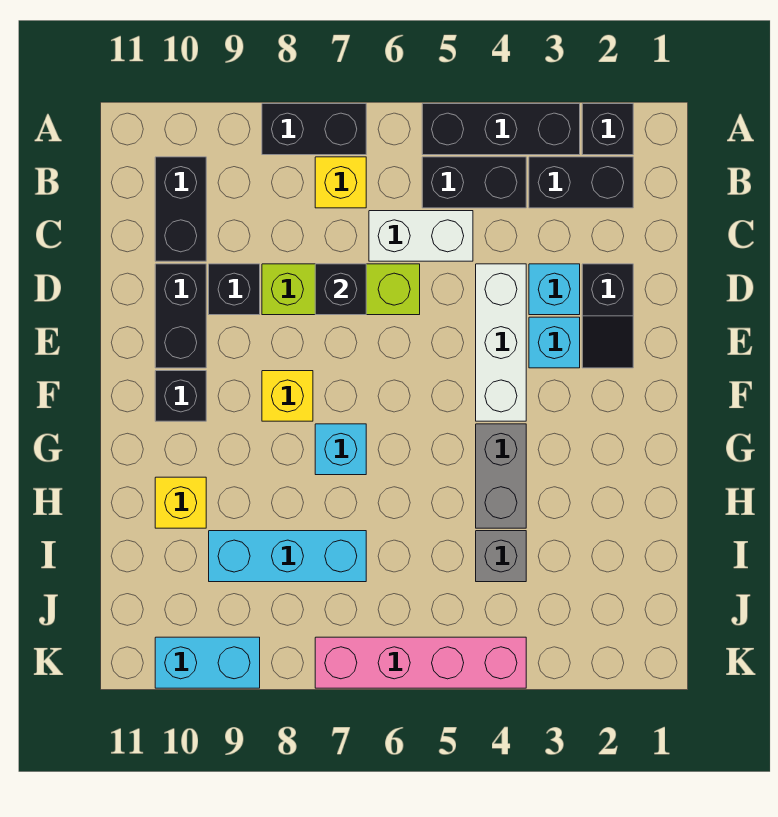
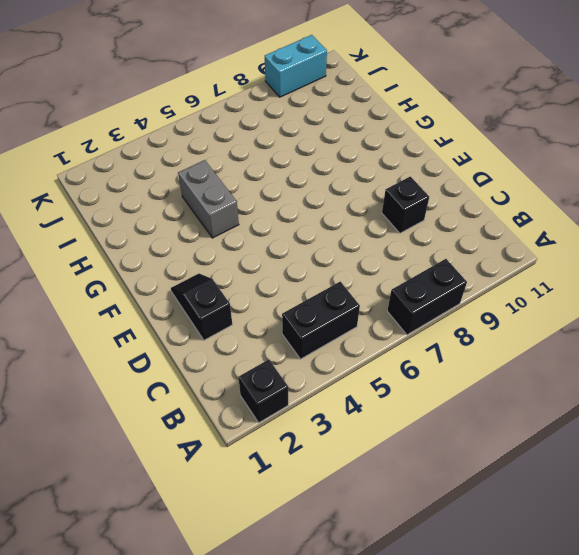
none -> black brick A3:A5 level 1
none -> black brick B2:B3 level 1
none -> yellow brick B7 level 1

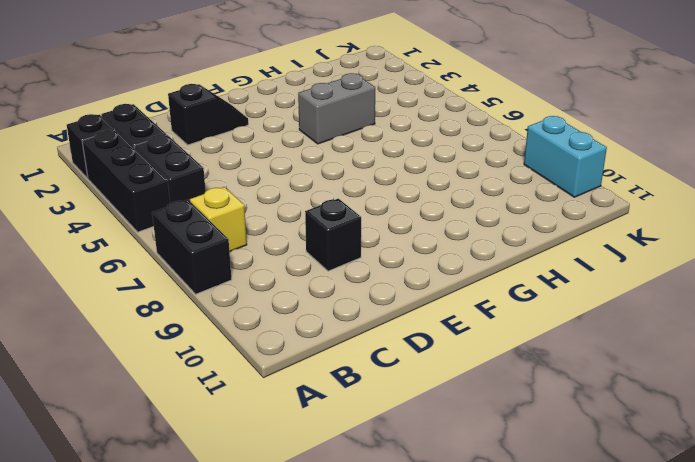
none -> black brick B10:C10 level 1
none -> white brick C5:C6 level 1
none -> cyan brick D3 level 1

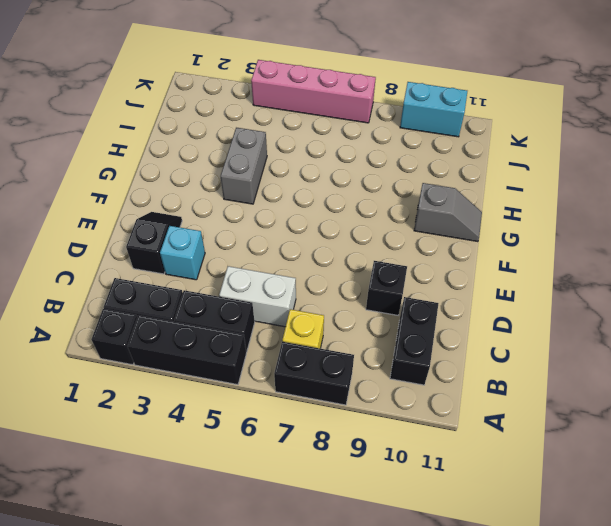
grey slope G10:G11 level 1 top 10 -> none
none -> white brick D4:F4 level 1
none -> lime brick D6:D8 level 1
none -> black brick D10:E10 level 1

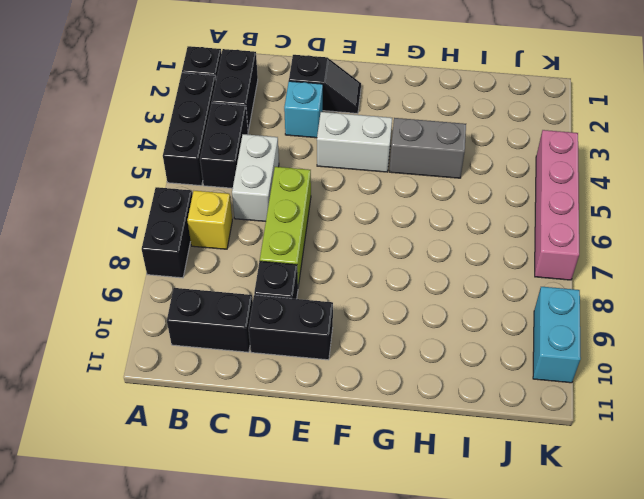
white brick E4:F4 level 1 -> white brick D4:F4 level 1
none -> cyan brick E3 level 1
none -> yellow brick F8 level 1
none -> black brick F10 level 1

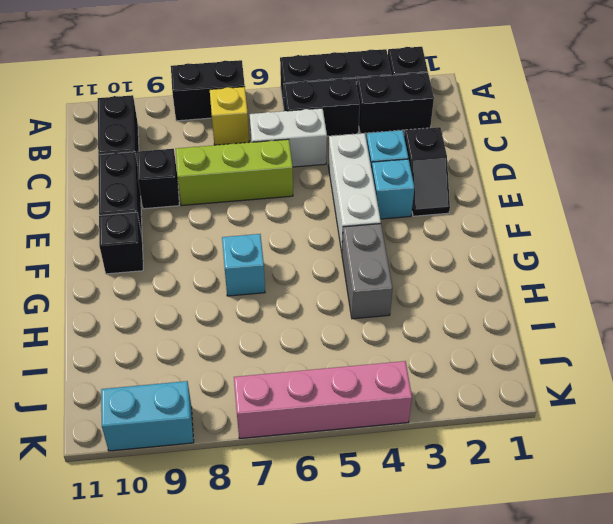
none -> yellow brick F8 level 1
none -> yellow brick H10 level 1
none -> grey brick I4 level 1

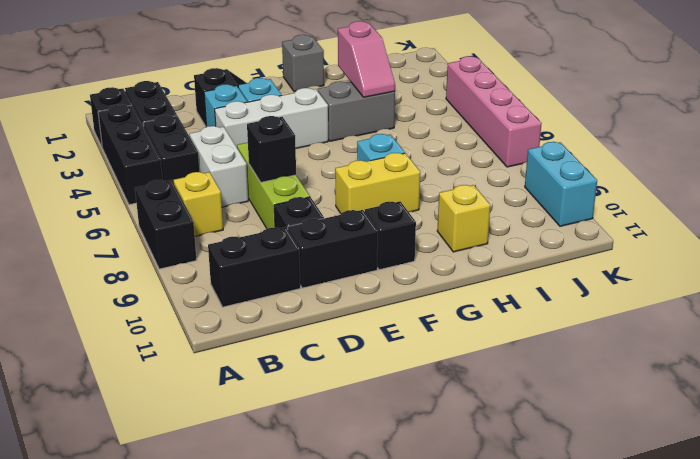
yellow brick F8:G8 level 1 -> yellow brick F8 level 1
grey brick G1 level 1 -> grey brick I4 level 1
pink slope H3:H4 level 2 top 3 -> none
none -> cyan brick I7:I9 level 1

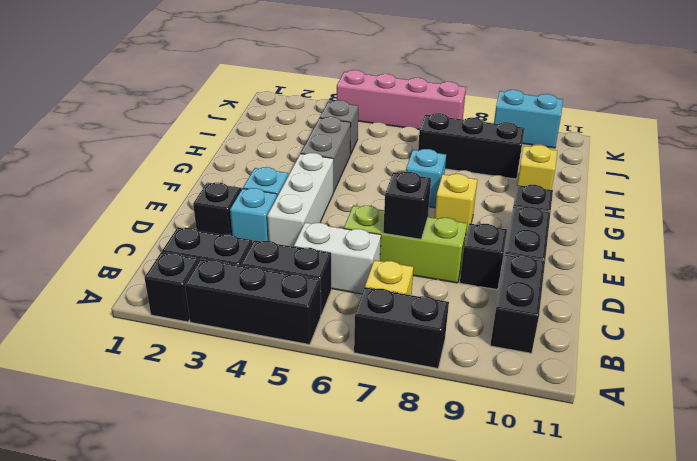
black brick I7:I9 level 1 -> cyan brick I7:I9 level 1

